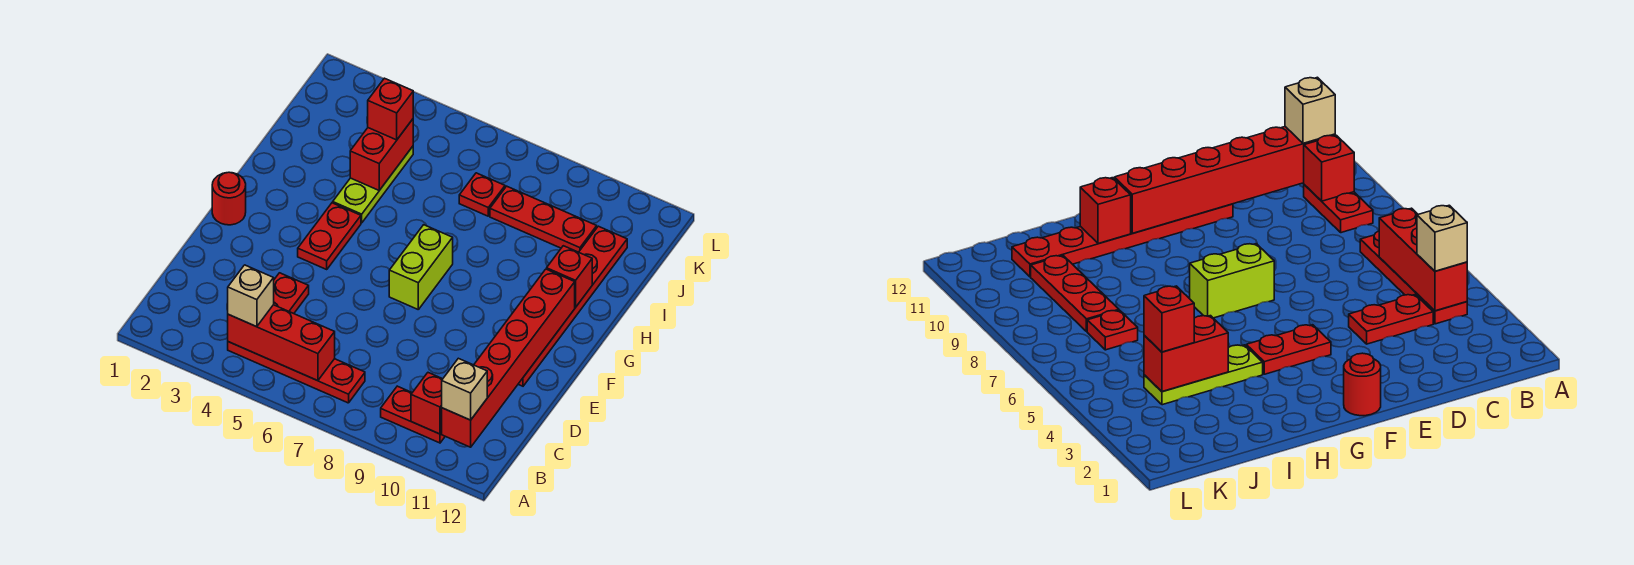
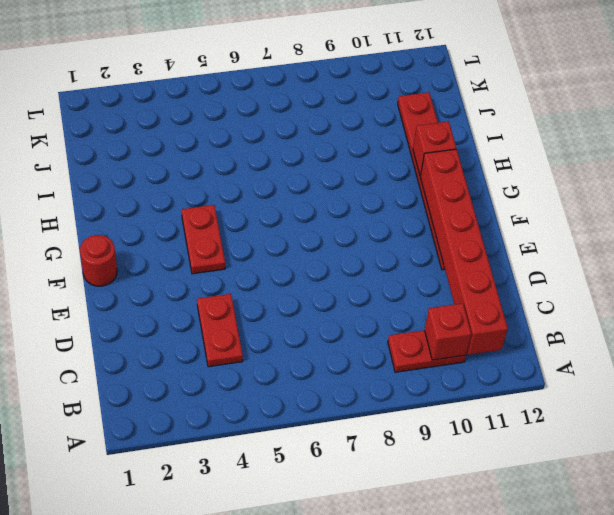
none -> red plate B4:B7 level 1
none -> lime brick F7:G7 level 1
none -> lime plate H4:J4 level 1

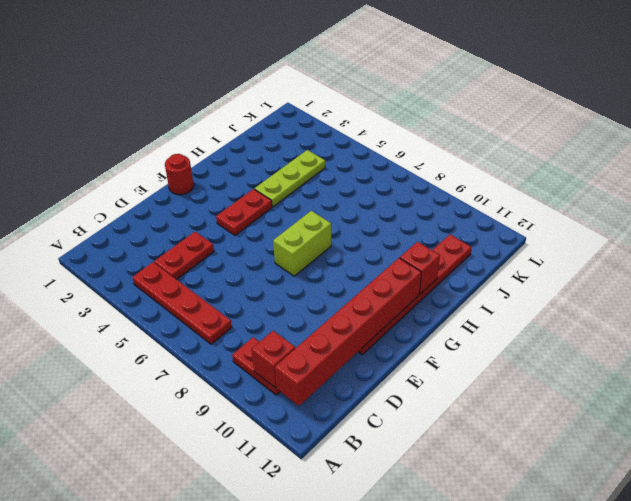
none -> red plate J7 level 1
none -> red plate J8:J10 level 1
none -> red brick B4:B6 level 2

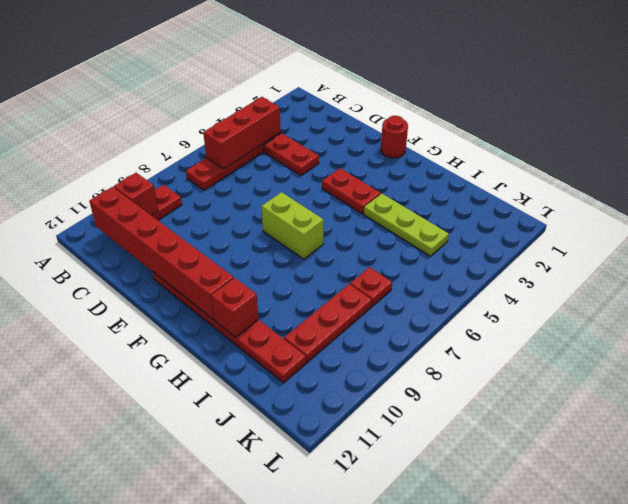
none -> red brick I4:J4 level 2
none -> tan brick B4 level 3
none -> tan brick B11 level 3

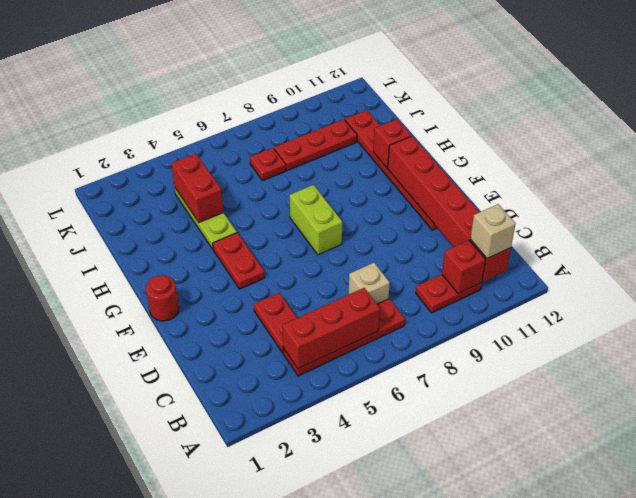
tan brick C7 level 1 -> tan brick B4 level 3
none -> red brick J4 level 3

